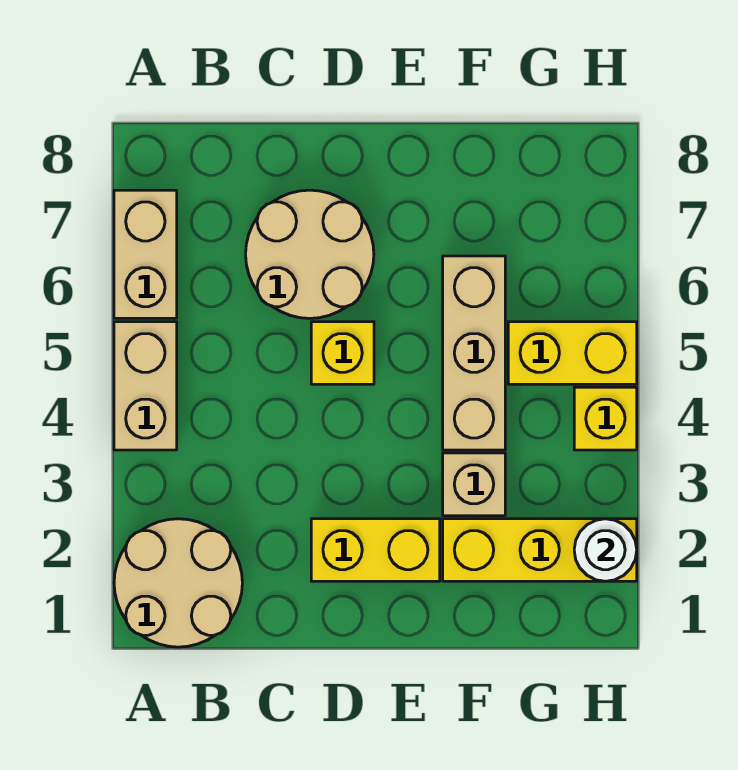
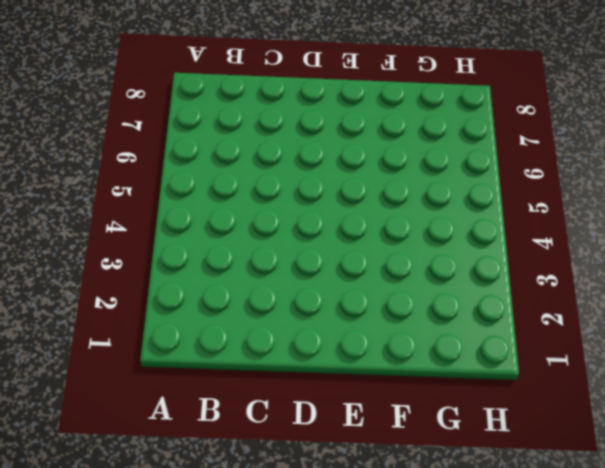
none -> tan round brick A1:B2 level 1
none -> tan brick A4:A5 level 1
none -> tan brick A6:A7 level 1

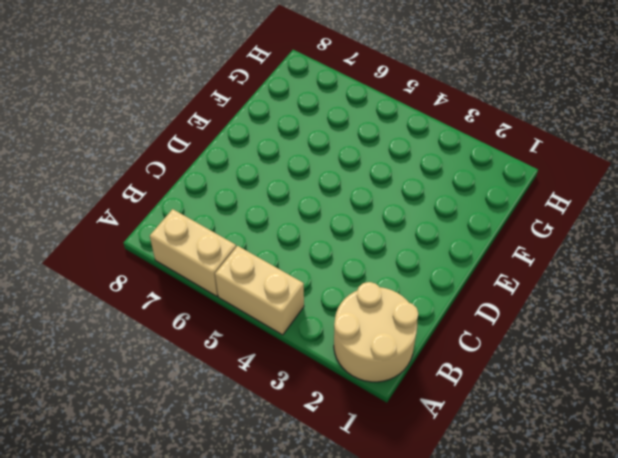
none -> tan round brick C6:D7 level 1
none -> yellow brick D2:E2 level 1
none -> yellow brick D5 level 1

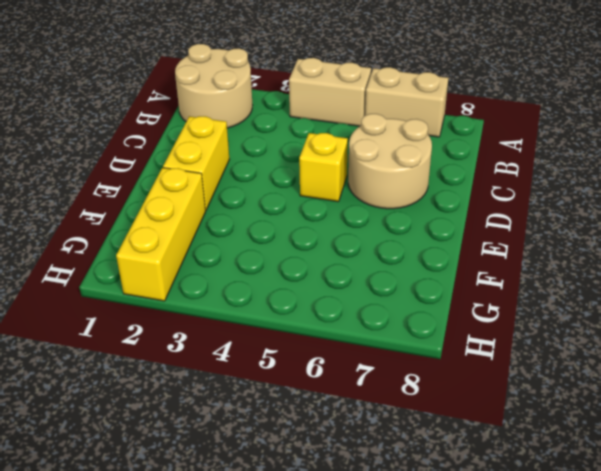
none -> tan brick F3 level 1
none -> tan brick F4:F6 level 1
none -> yellow brick G5:H5 level 1

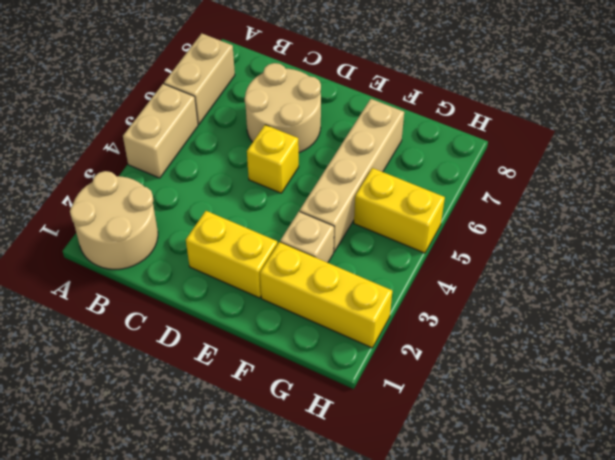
tan brick F4:F7 level 1 -> tan brick F4:F6 level 1
none -> yellow brick H4 level 1
none -> white round brick H2 level 2

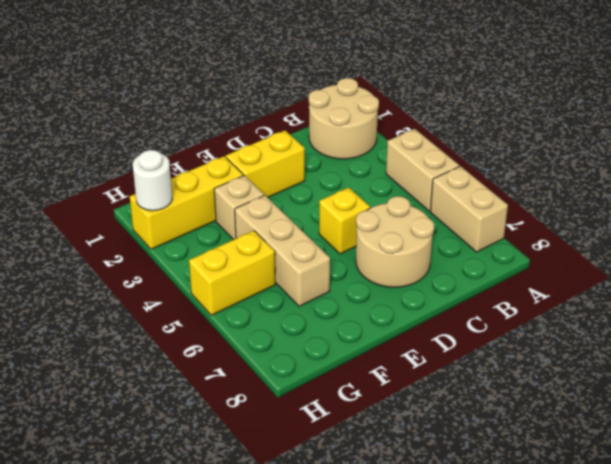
none -> yellow brick H4 level 1

